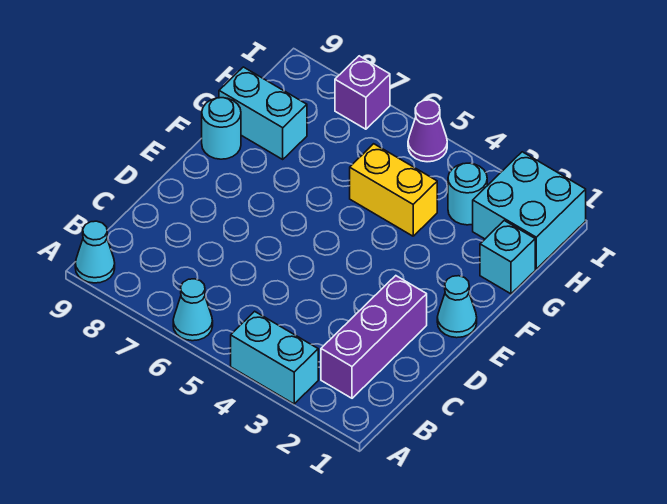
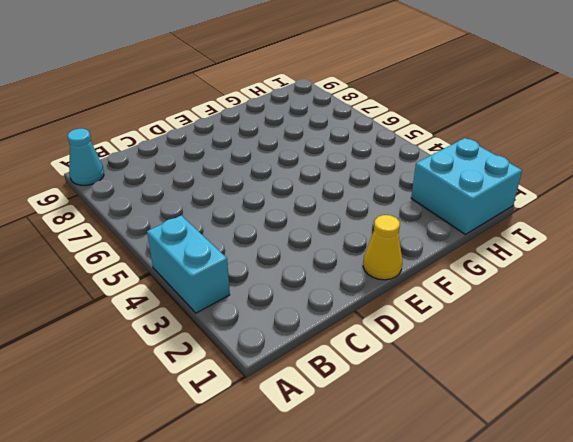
yellow cone E1 level 1 -> cyan cone E1 level 1
none -> cyan cone A6 level 1
none -> purple brick B2:D2 level 1
none -> cyan round brick F9 level 1

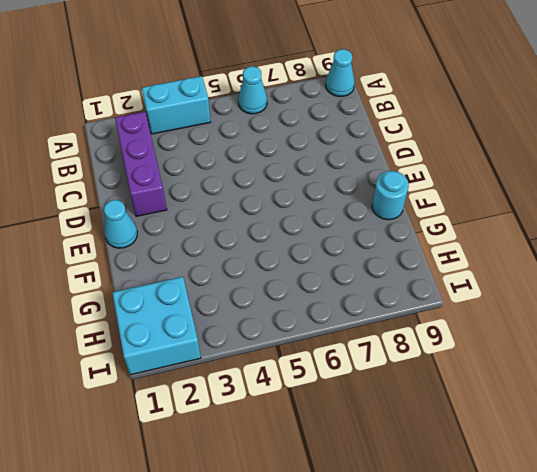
none -> cyan brick G1 level 1
none -> yellow brick G4:G5 level 1
none -> cyan brick G8:G9 level 1

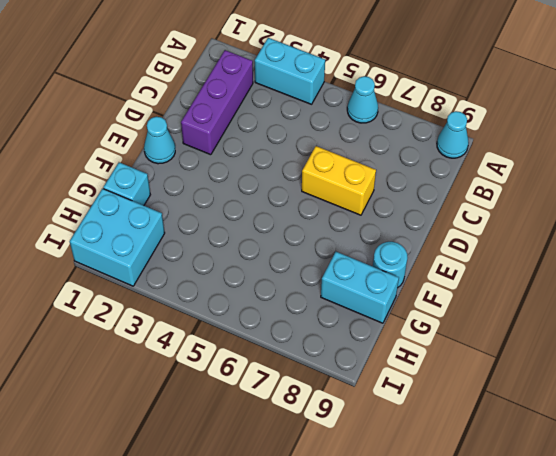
yellow brick D6:D7 level 1 -> yellow brick G4:G5 level 1
none -> cyan round brick H3 level 1
none -> purple cone I5 level 1
none -> purple brick I7 level 1

